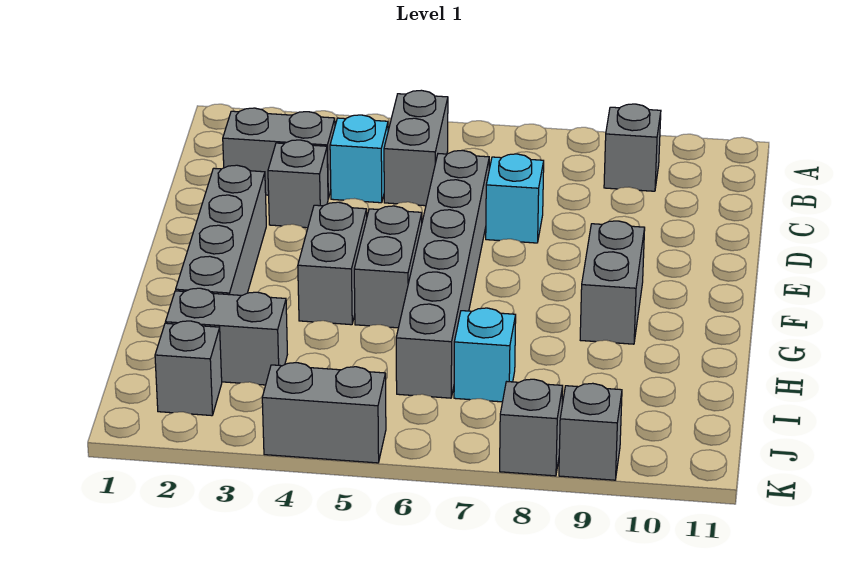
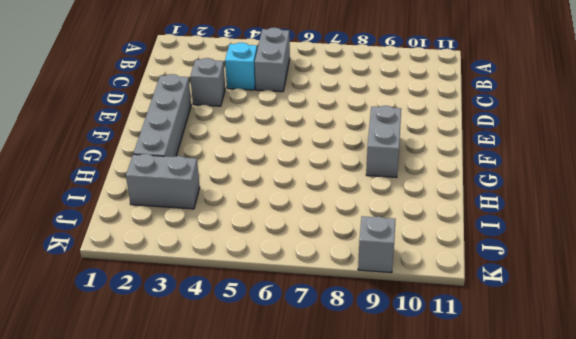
none -> grey brick B9 level 1
none -> grey brick C2:C3 level 1
none -> grey brick D6:I6 level 1

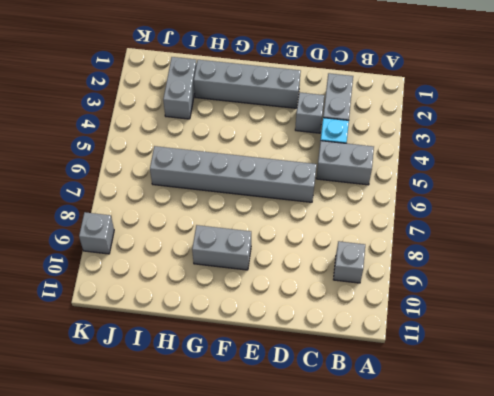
none -> cyan brick D7 level 1
none -> grey brick F4:G4 level 1
none -> grey brick F5:G5 level 1

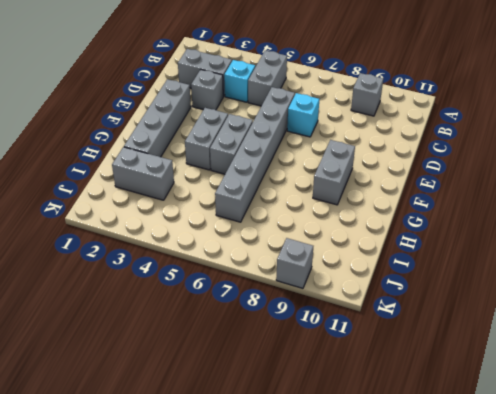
none -> cyan brick I7 level 1
none -> grey brick J2 level 1
none -> grey brick K4:K5 level 1

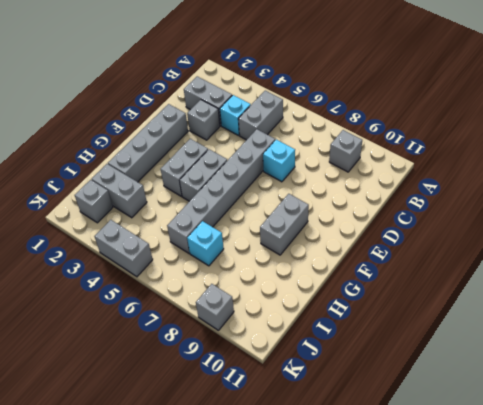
none -> grey brick K8 level 1

